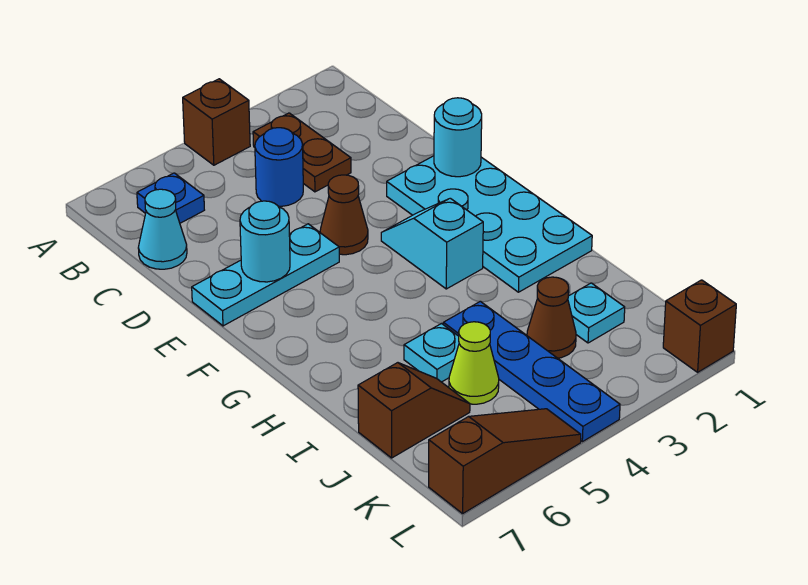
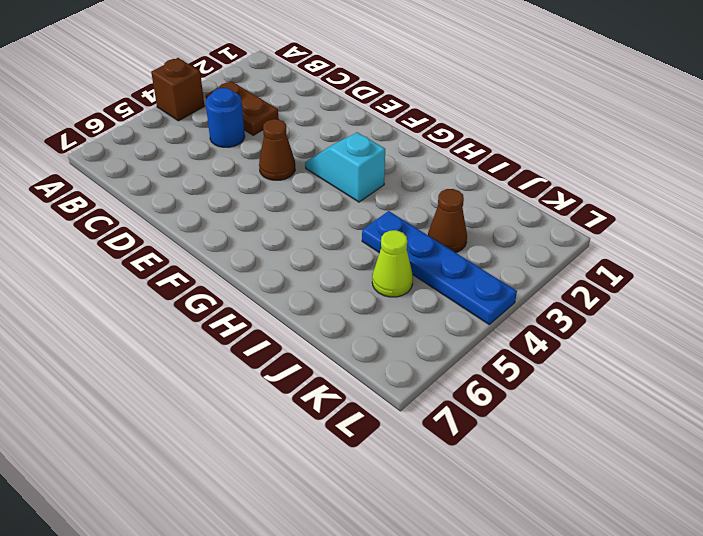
none -> blue plate B6 level 1
none -> cyan cone C7 level 1
none -> cyan plate E1:H2 level 1

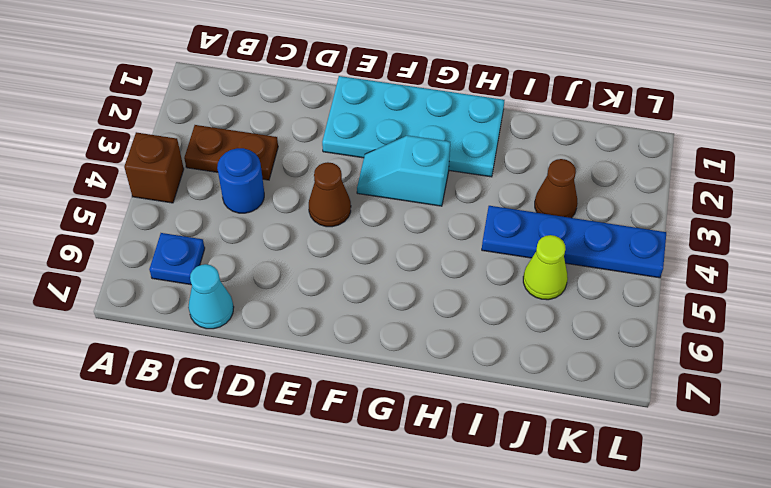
none -> cyan plate E5:E7 level 1
none -> cyan plate I5 level 1
none -> cyan plate J2 level 1

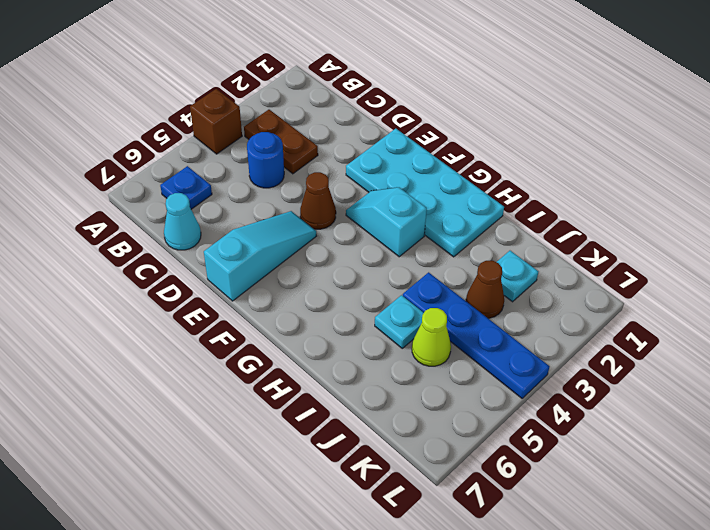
cyan slope E5:E7 level 1 top 7 -> cyan plate E5:E7 level 1
none -> brown slope J6:J7 level 1 top 7
none -> brown brick L1 level 1
none -> brown slope L5:L7 level 1 top 7

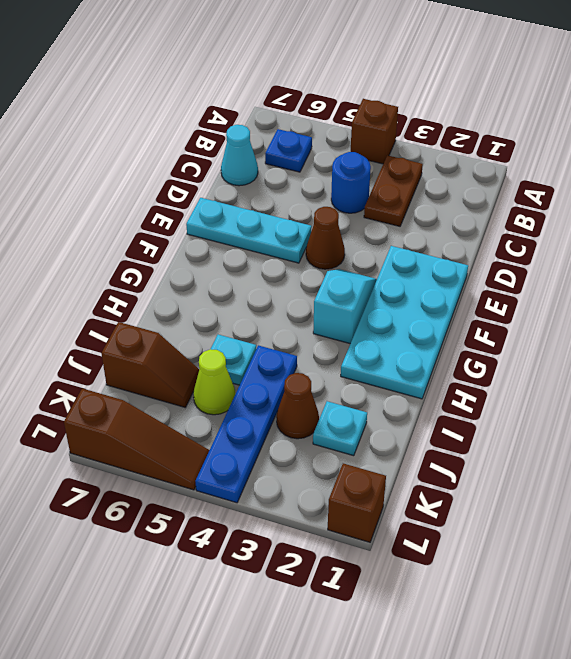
none -> cyan round brick E1 level 2
none -> cyan round brick E6 level 2

